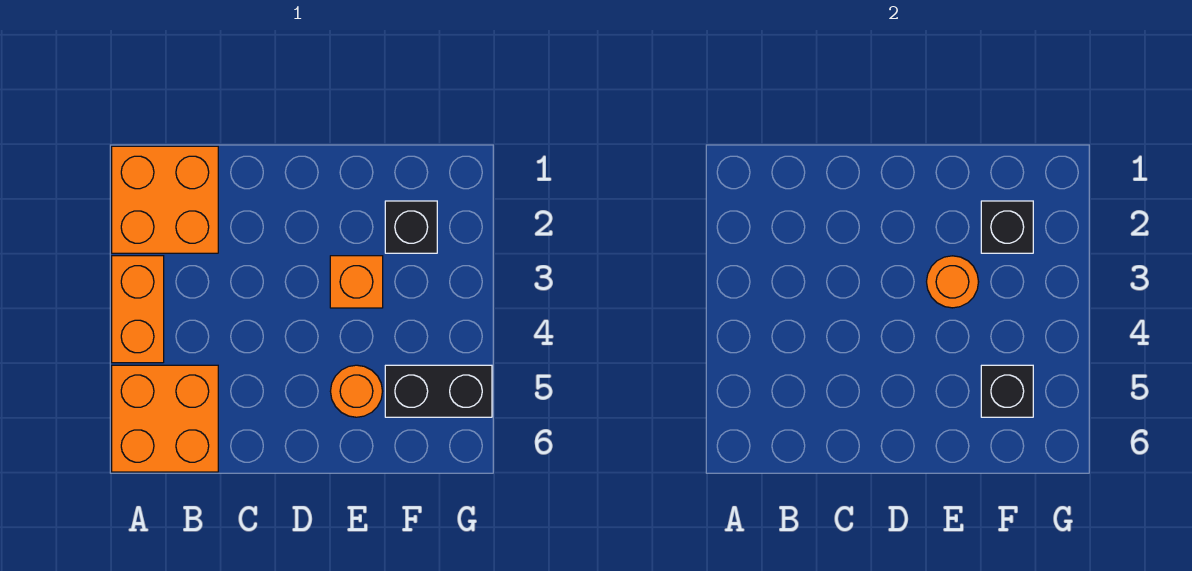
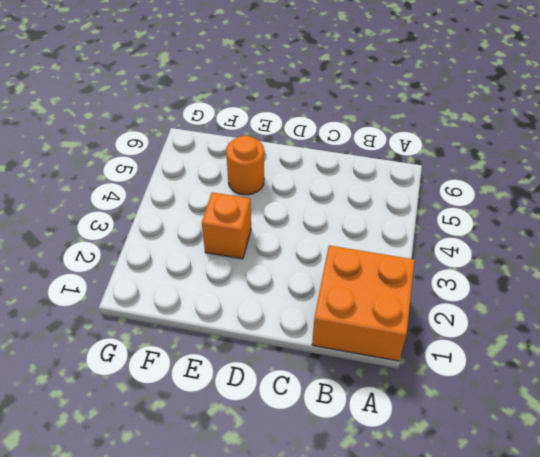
none -> orange brick A3:A4 level 1
none -> orange brick A5:B6 level 1

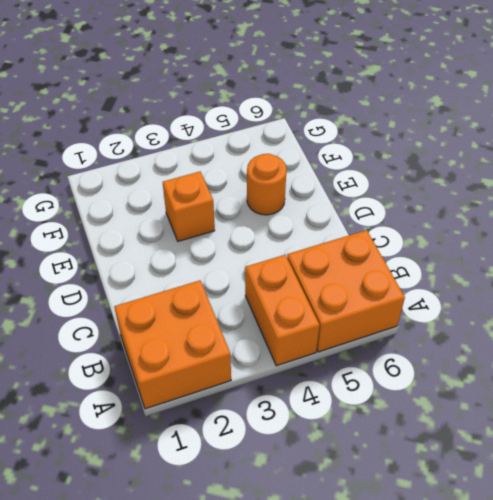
orange brick A4:B4 level 1 -> orange brick A3:A4 level 1
none -> black brick F2 level 1
none -> black brick F5:G5 level 1

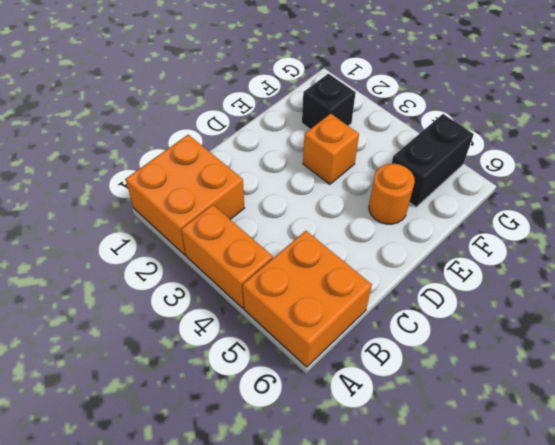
none -> orange round brick E3 level 2
none -> black brick F2 level 2

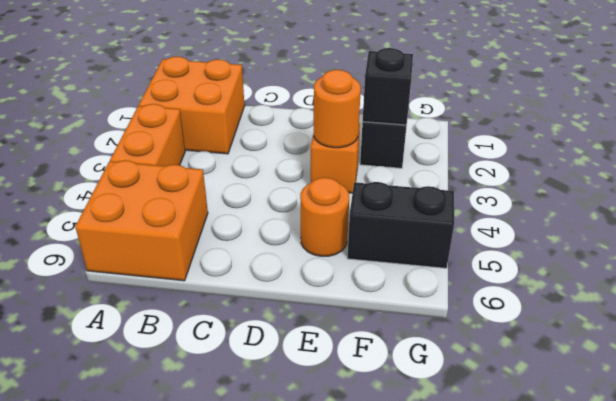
none -> black brick F5 level 2

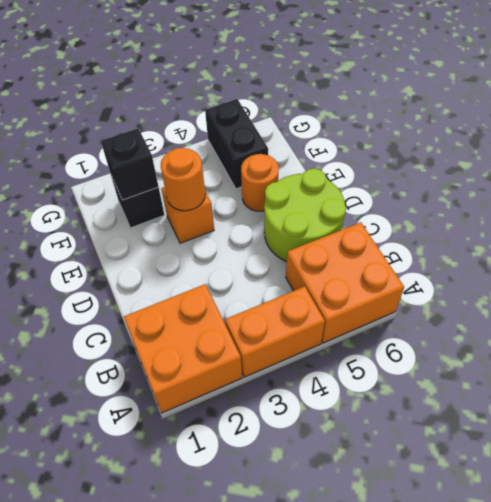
lime round brick C5:D6 level 1 -> none
none -> black brick F5 level 2

